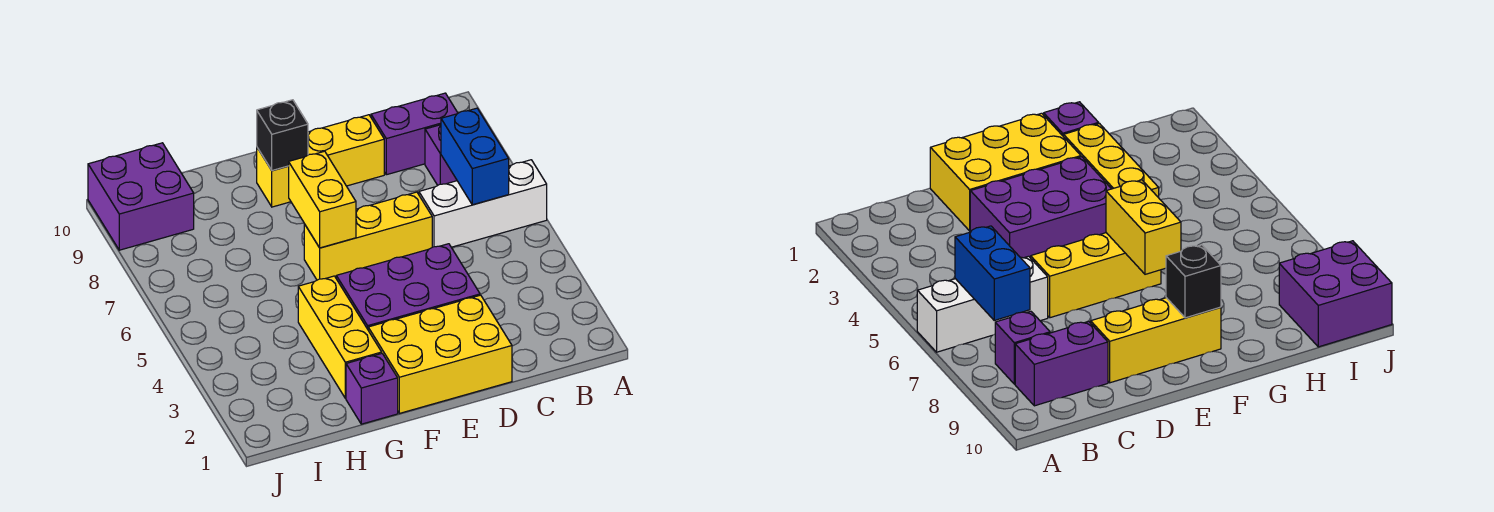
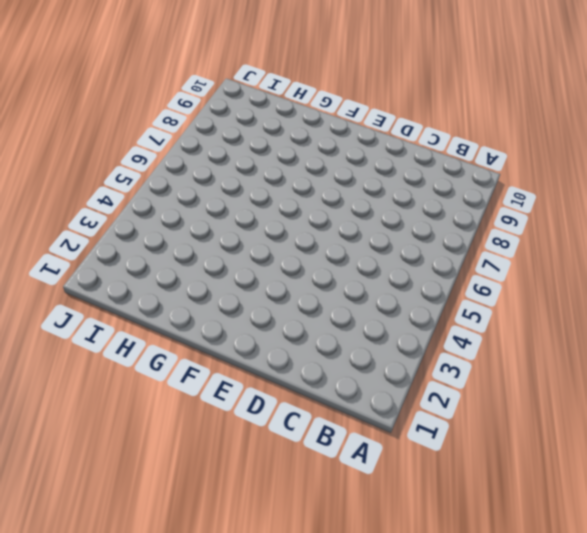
none -> white brick A6:C6 level 1
none -> purple brick B8 level 1
none -> purple brick B9:C9 level 1

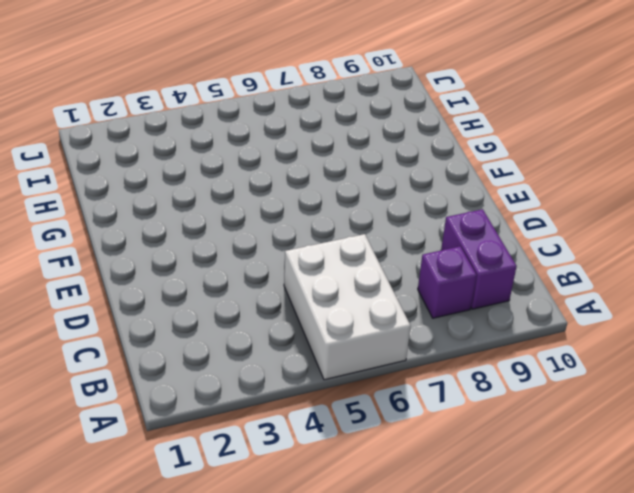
white brick A5:C6 level 1 -> white brick A6:C6 level 1
none -> yellow brick D1:F2 level 1
none -> purple brick D3:F4 level 1
none -> yellow brick D6:F6 level 1

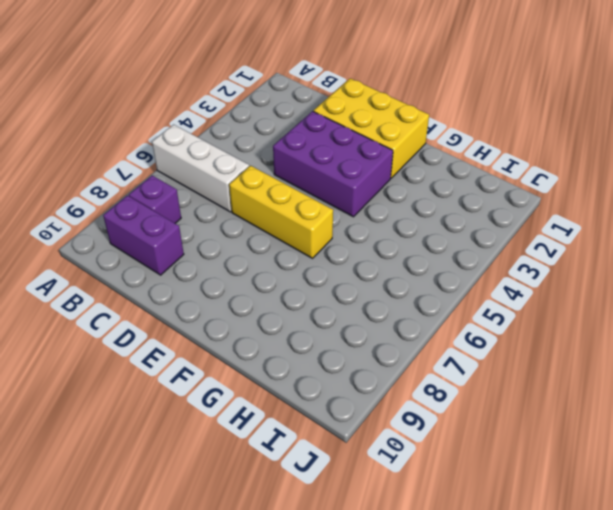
none -> yellow brick D9:F9 level 1
none -> purple brick G1 level 1
none -> yellow brick G2:G4 level 1

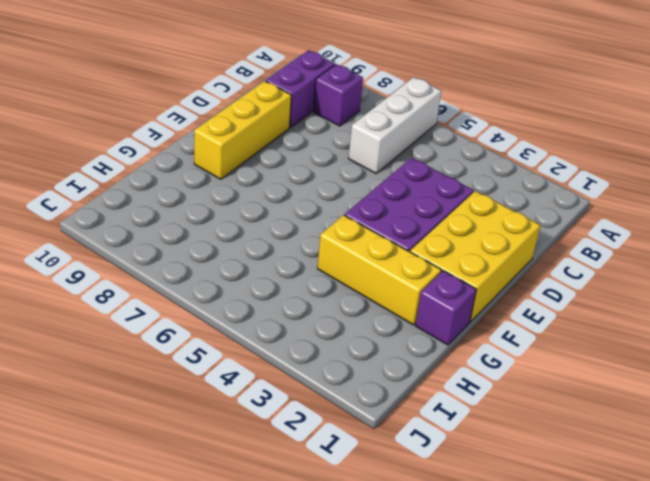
none -> yellow brick D6:F6 level 1
none -> purple brick I9:J10 level 1
none -> blue brick B6:B7 level 2

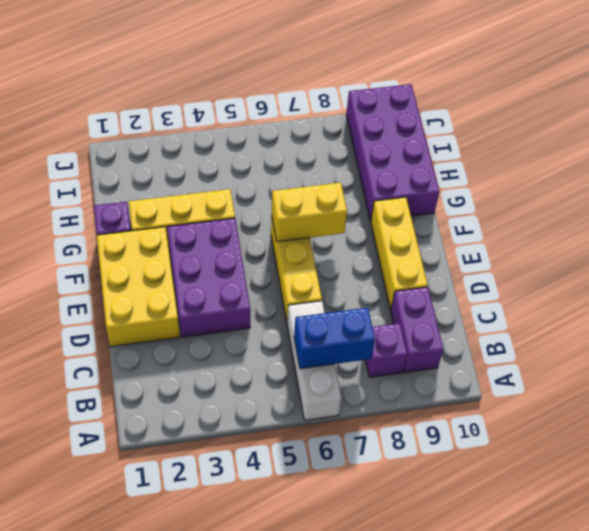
purple brick G9:J10 level 1 -> purple brick I9:J10 level 1
none -> black brick F9 level 2

